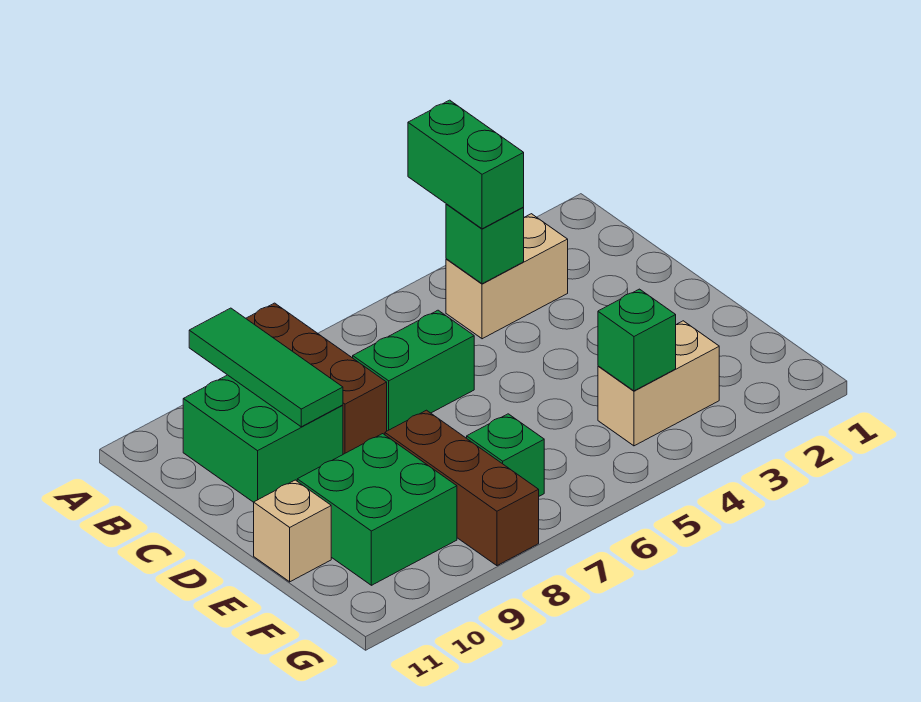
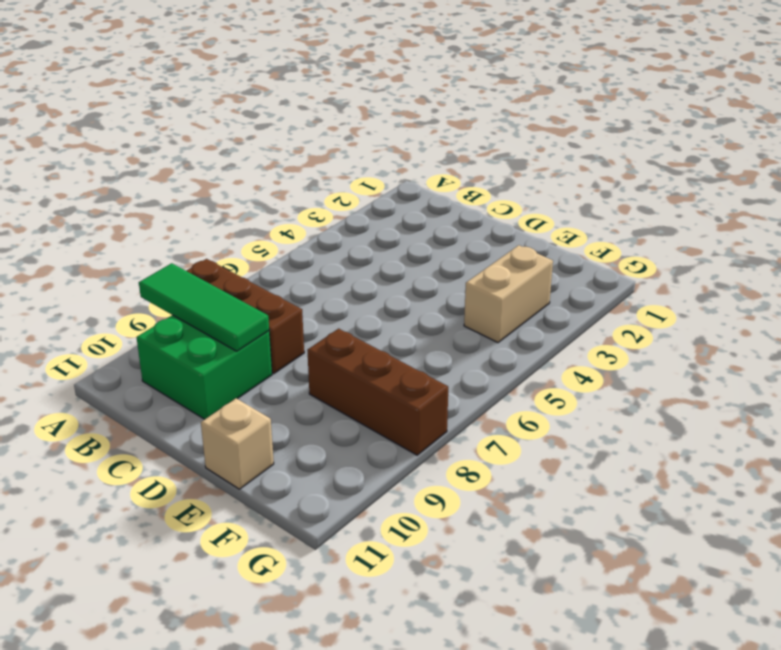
none -> tan brick B3:B4 level 1
none -> green brick C6:C7 level 1
none -> green brick E9:F10 level 1

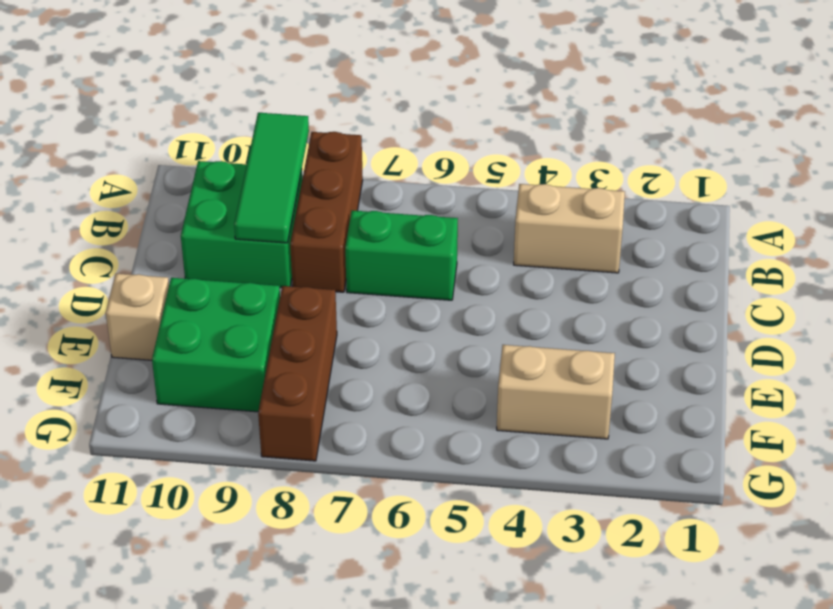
none -> green brick F7 level 1
none -> green brick B4 level 2
none -> green brick F4 level 2

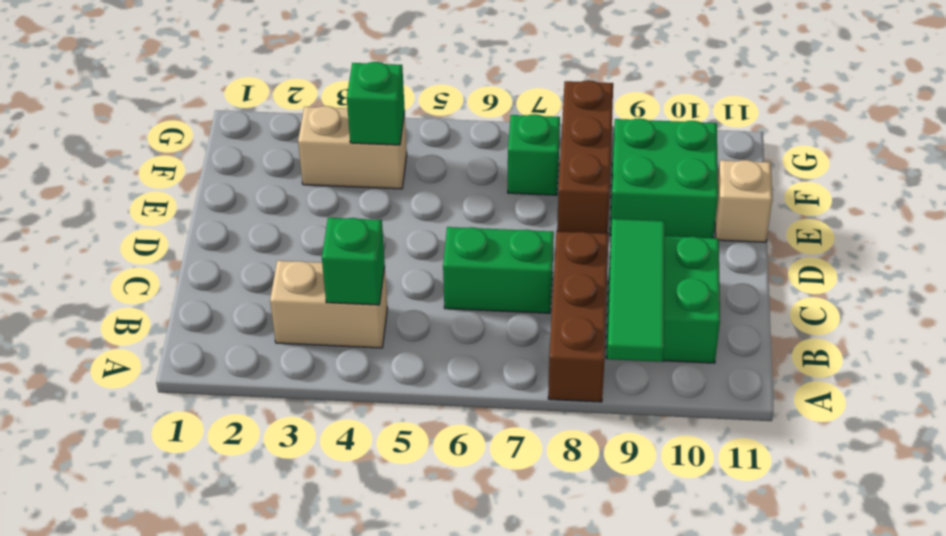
none -> green brick A4:B4 level 3

